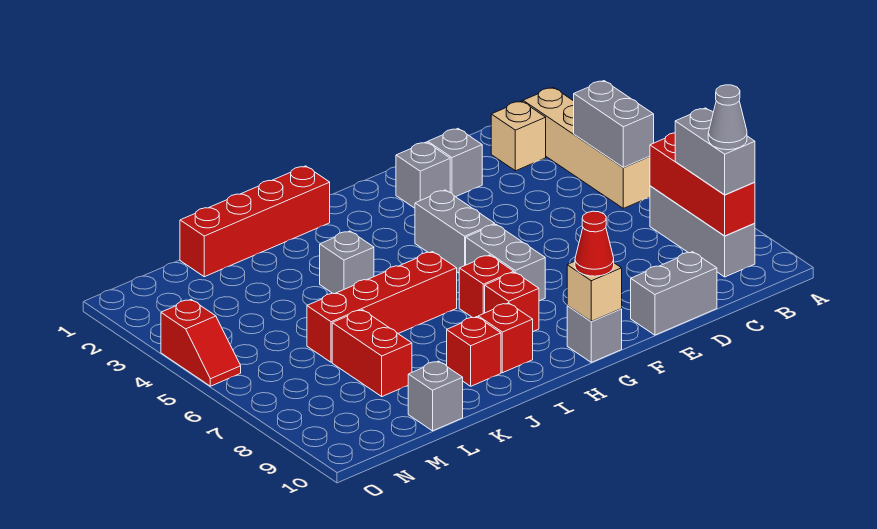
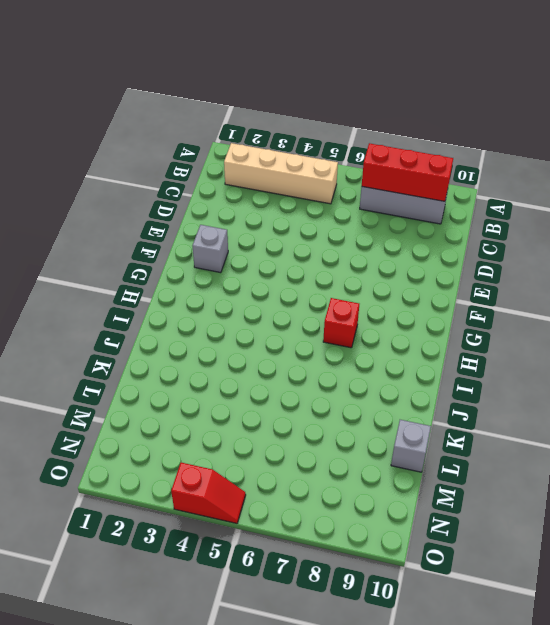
none -> tan brick C2 level 1
none -> grey brick D10:E10 level 1
none -> grey brick E2 level 1

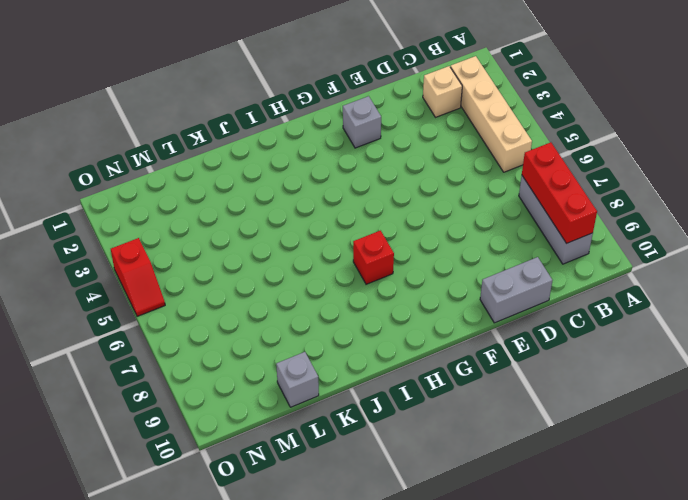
none -> grey brick E2 level 1
none -> grey brick G4:G5 level 1
none -> grey brick G6:G7 level 1

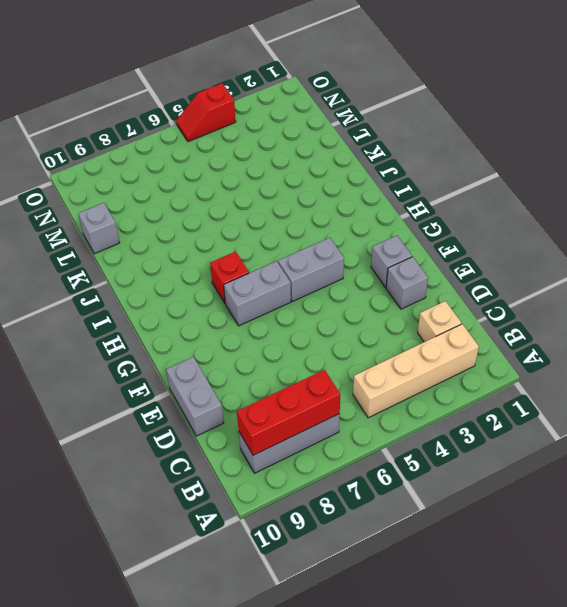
none -> grey brick G10 level 1
none -> red brick H8 level 1
none -> red brick I1:L1 level 1

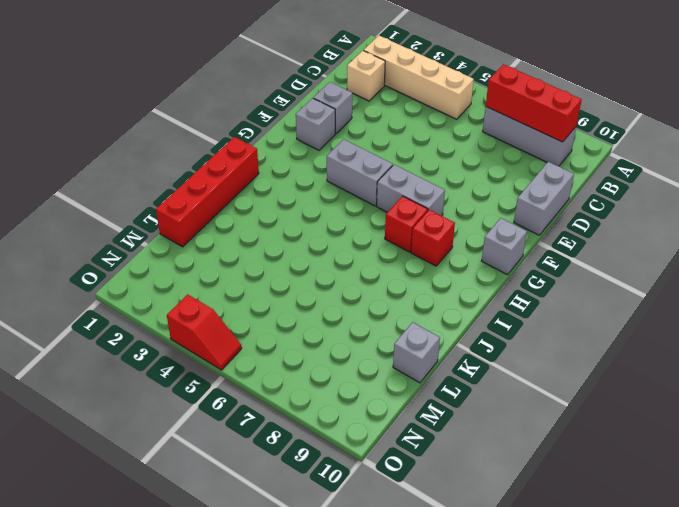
none -> red brick I6:L6 level 1
none -> red brick I9 level 1
none -> grey brick J4 level 1

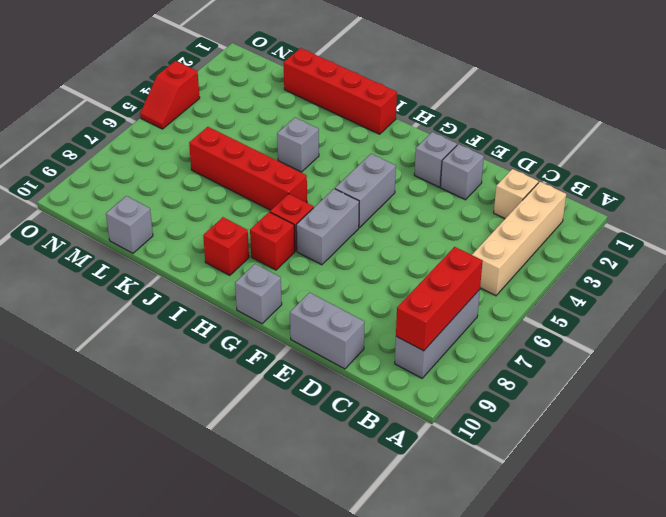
none -> red brick J9 level 1
none -> red brick L7:L8 level 1
none -> grey brick B4:B5 level 2

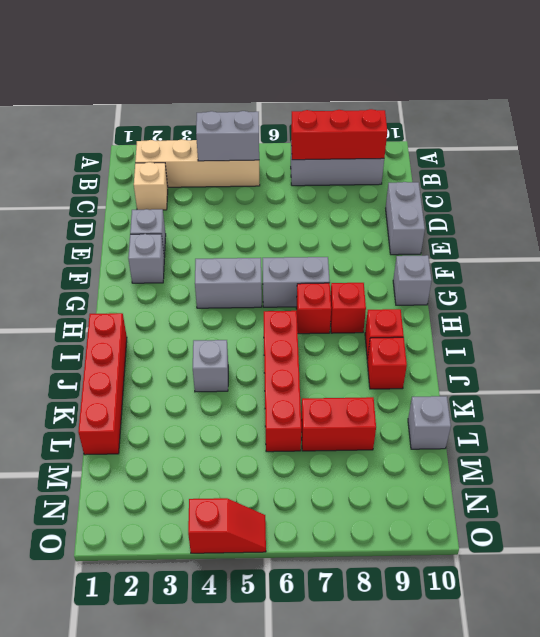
none -> tan brick G10 level 2
none -> grey brick B8:B9 level 3
none -> red cone G10 level 3

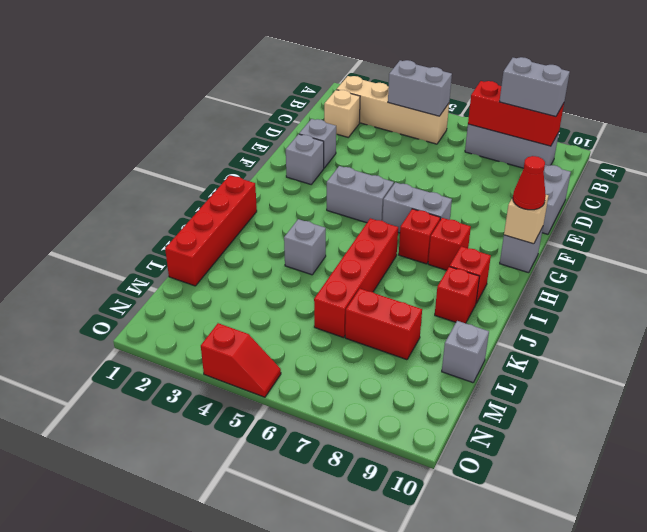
none -> grey cone B9 level 4

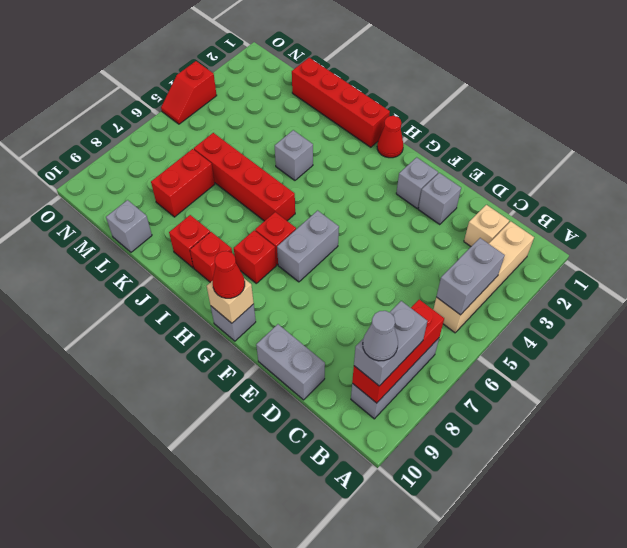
red cone H1 level 1 -> none
none -> grey brick G4:G5 level 1

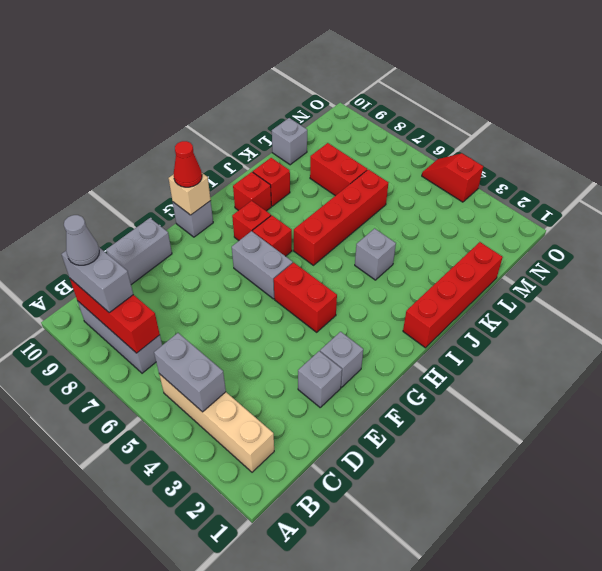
red brick G4:G5 level 1 -> grey brick G4:G5 level 1
none -> tan brick C2 level 1

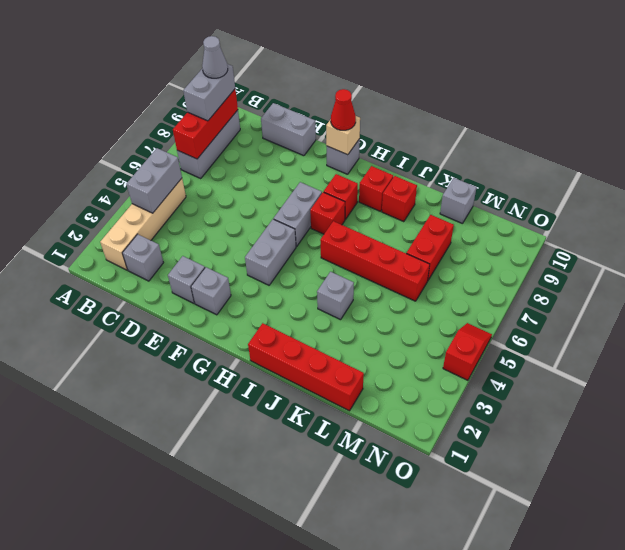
grey brick C2 level 1 -> tan brick C2 level 1

